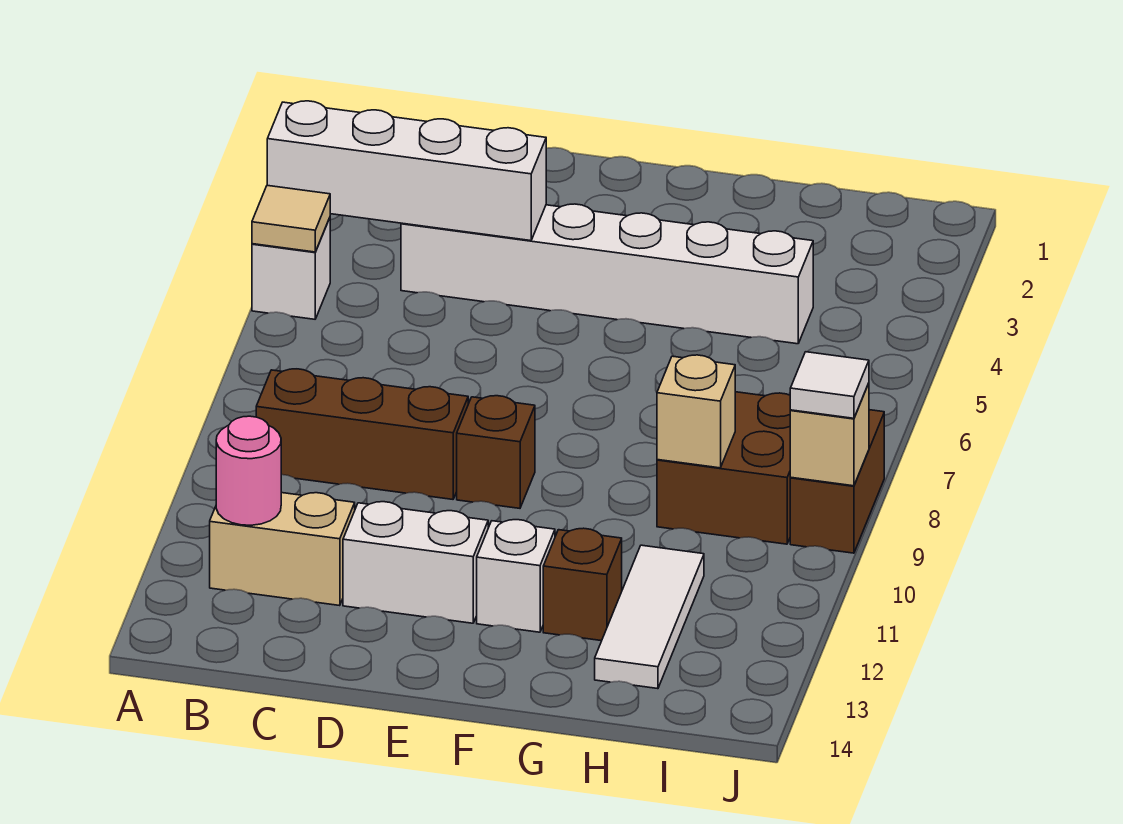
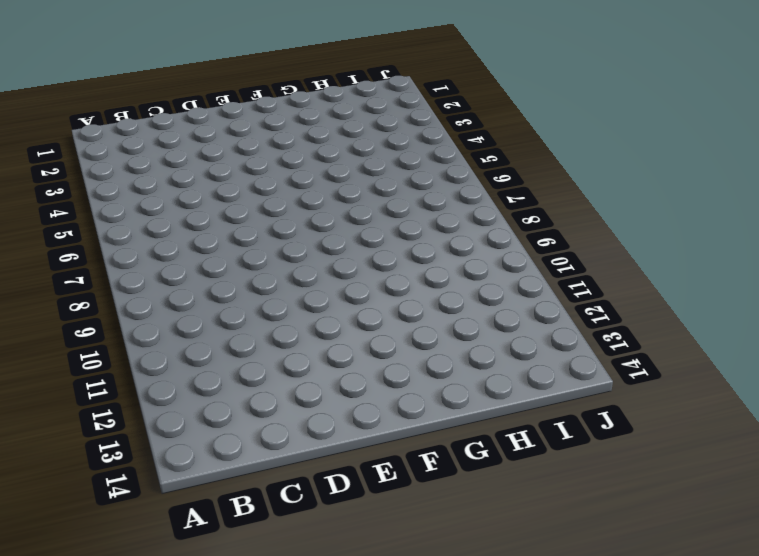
none -> white brick A5 level 1
none -> brown brick B9:D9 level 1
none -> tan brick B12:C12 level 1

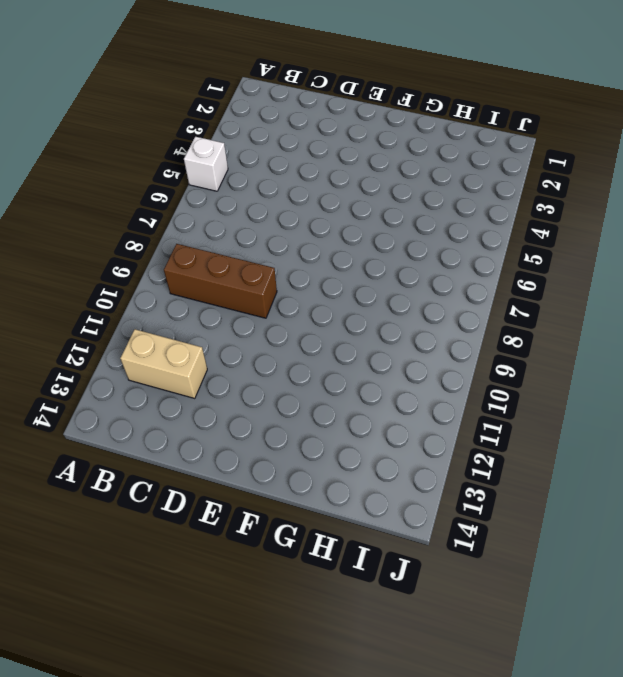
none -> white brick C4:H4 level 1
none -> white brick D12:E12 level 1
none -> brown brick E9 level 1

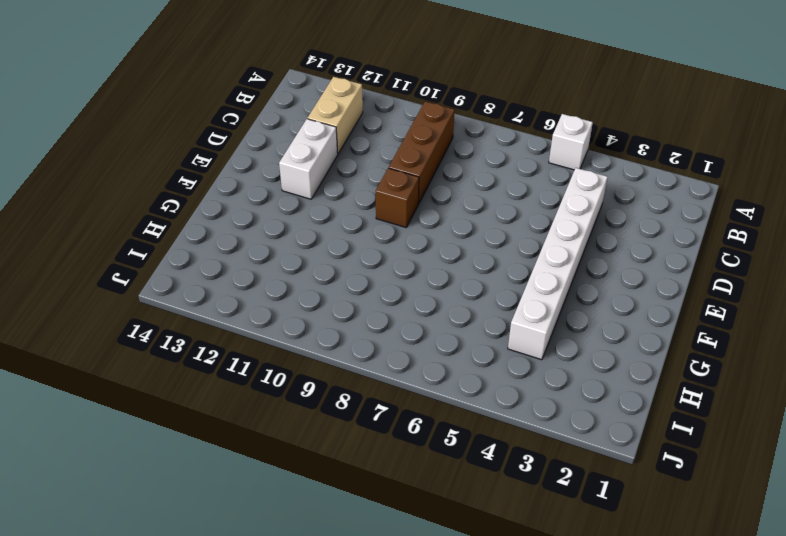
none -> white brick F12 level 1
none -> brown brick G12 level 1
none -> brown brick H8:I9 level 1

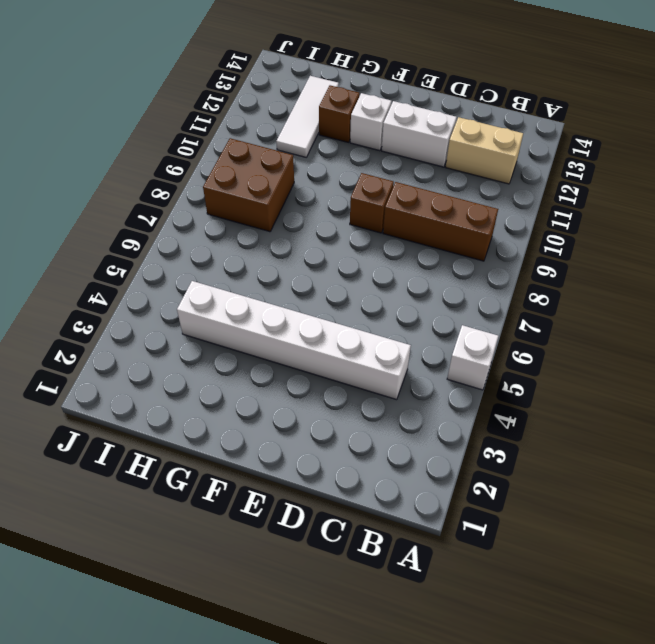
none -> brown brick J8:J9 level 1
none -> white brick A4:D4 level 2
none -> tan tile A5 level 2

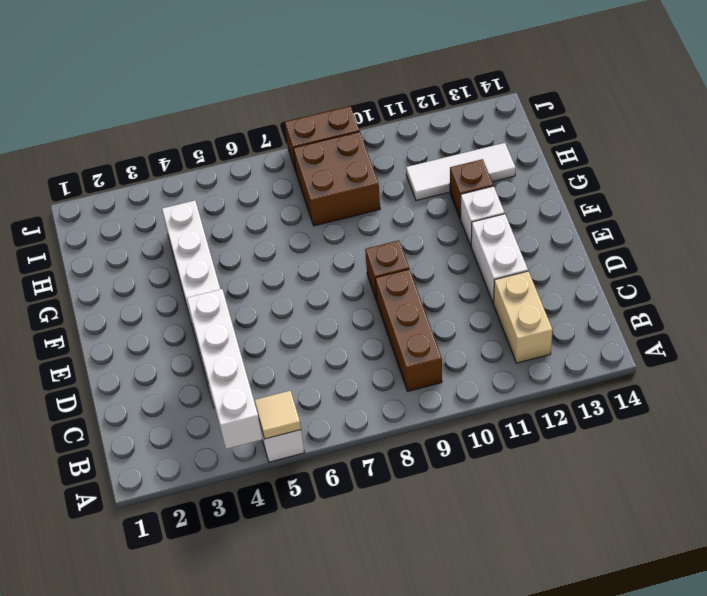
none -> pink round brick B12 level 2
none -> tan brick H9 level 2
none -> tan brick J9 level 2

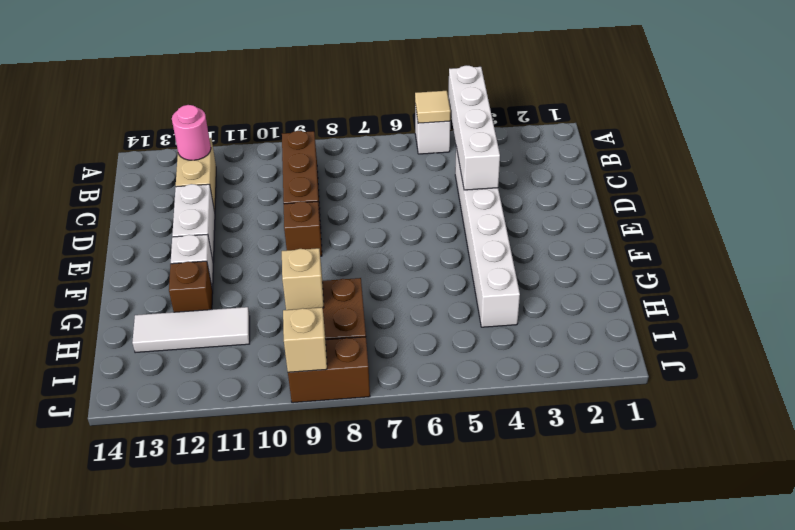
none -> white tile J9 level 3

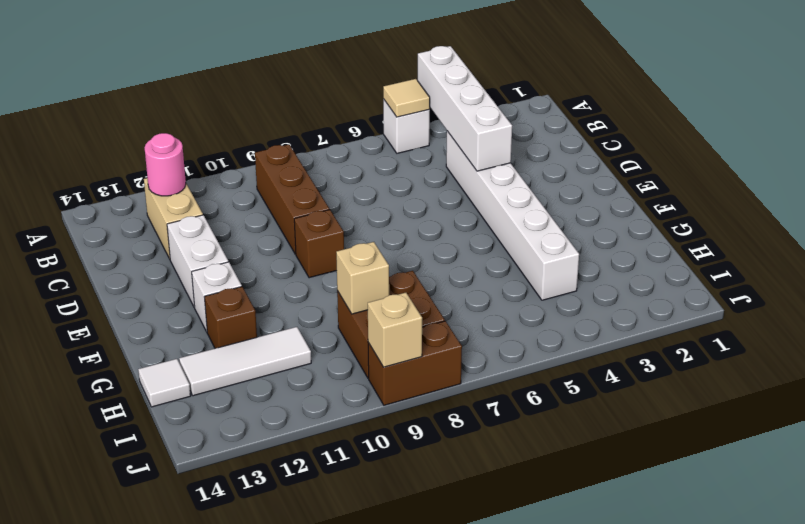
white tile H14 level 1 -> white tile J9 level 3

